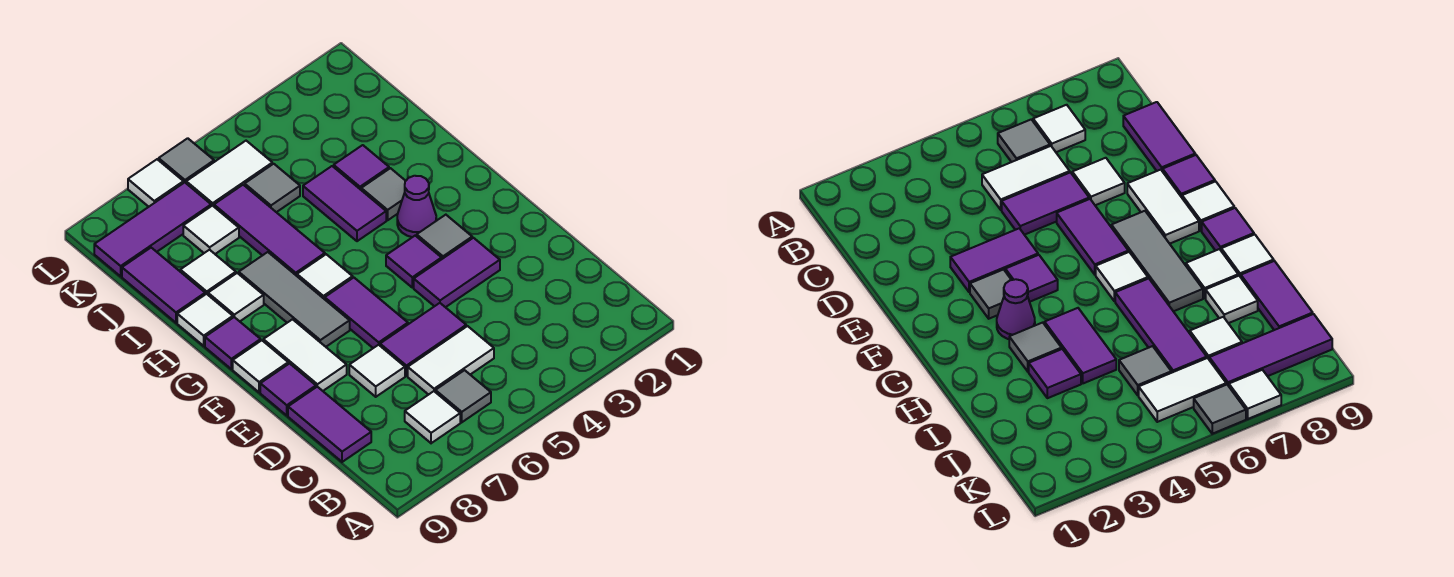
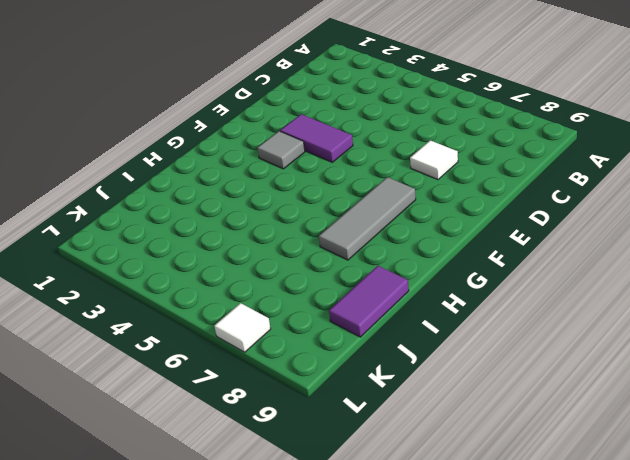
none -> grey tile B6 level 1
none -> white tile B7 level 1
none -> white tile C5:C6 level 1
none -> purple tile C9:D9 level 1

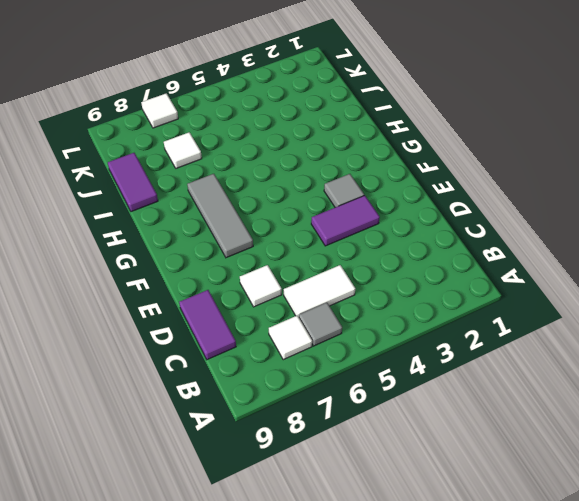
none -> purple tile D5:D6 level 1
none -> purple tile E6:F6 level 1
none -> white tile E8:F8 level 1
none -> purple tile E9 level 1

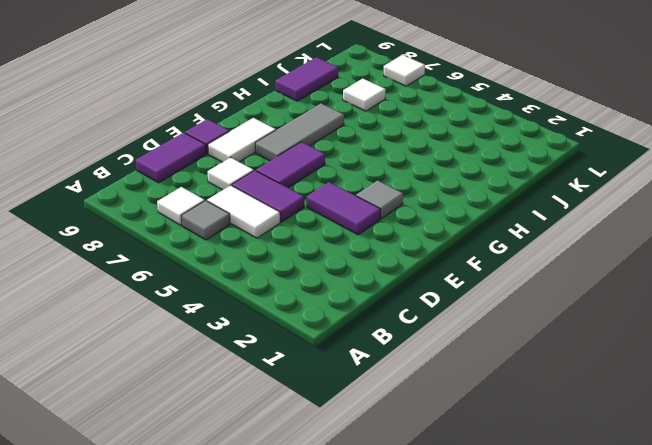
none -> purple tile F4 level 1
none -> white tile F9 level 1
none -> purple cone G3 level 1
none -> white tile G6 level 1

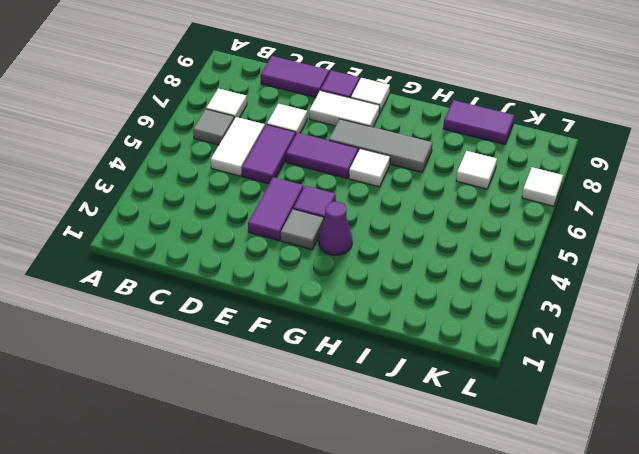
none -> purple tile G9 level 1
none -> grey tile H3 level 1
none -> purple tile H4:I4 level 1
none -> purple tile H6:J6 level 1

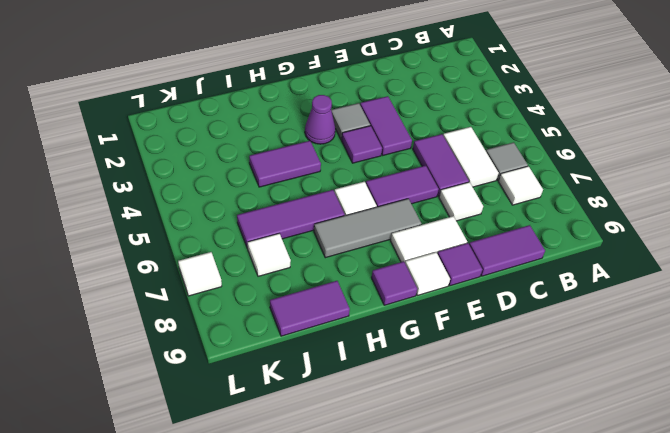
none -> grey tile H3 level 1
none -> white tile H8 level 1
none -> white tile H9 level 1
none -> purple tile I3 level 1

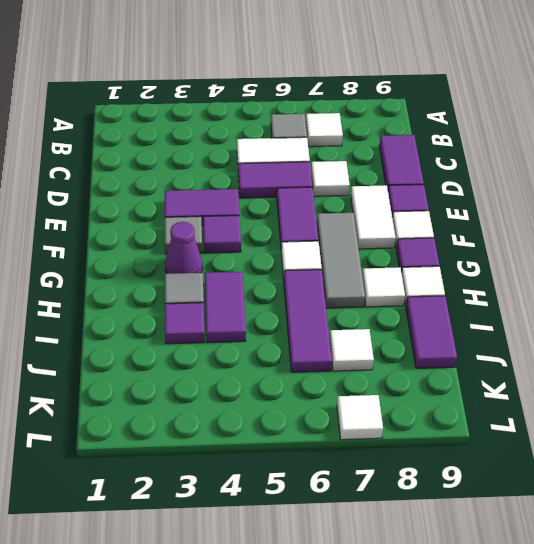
none -> white tile I8 level 1
none -> grey tile J5 level 1
none -> white tile K5:K6 level 1
none -> purple tile K7:K9 level 1

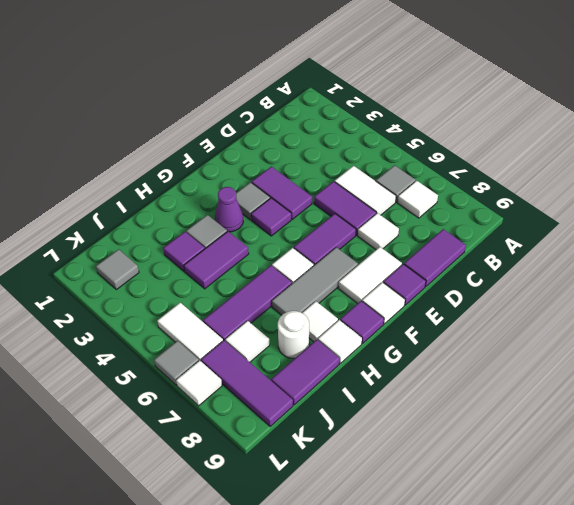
white round brick I8 level 1 -> white tile I8 level 1
grey tile K2 level 1 -> grey tile J5 level 1

